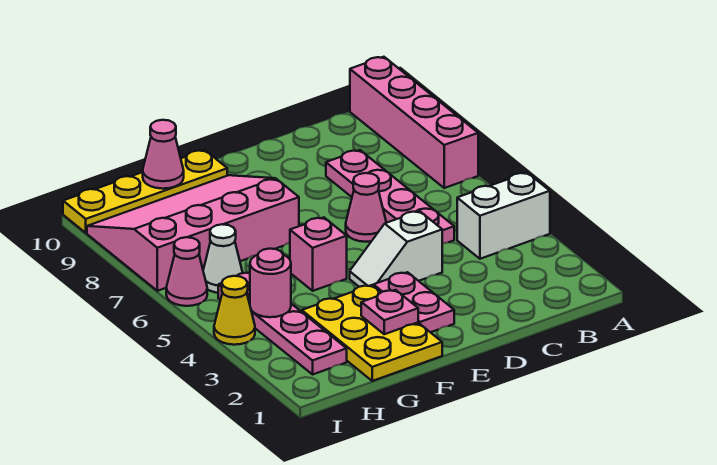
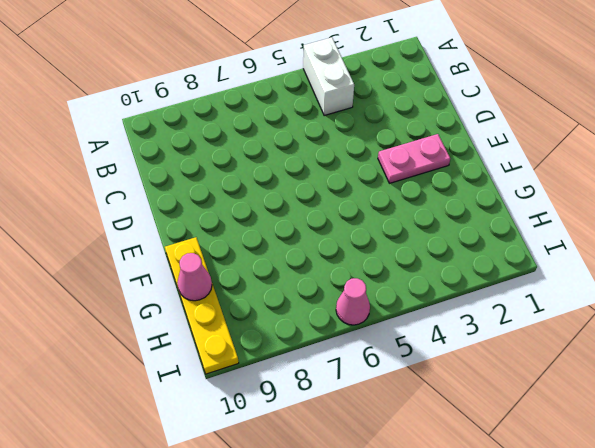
none -> pink brick A7:A10 level 1
none -> pink plate C5:C8 level 1
none -> white slope D4:E4 level 1 top D

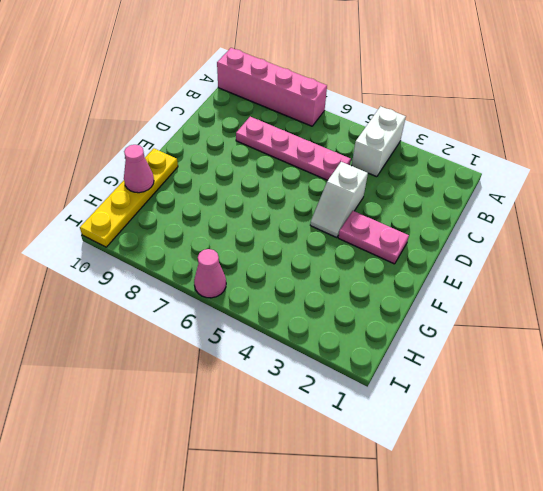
none -> pink cone D6 level 1
none -> yellow plate F1:G3 level 1
none -> pink brick F5 level 1

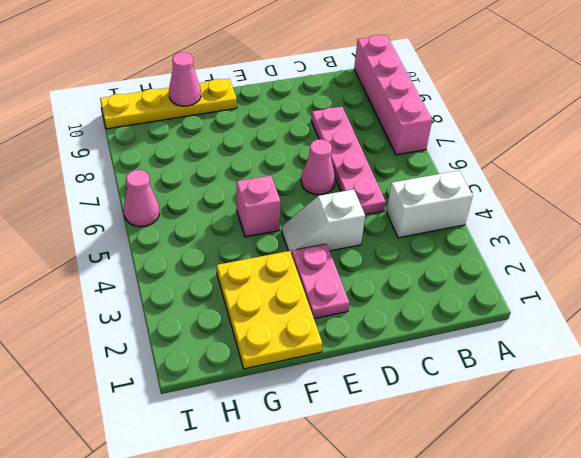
none -> pink slope F7:I9 level 1 top 7
none -> pink plate H2:H5 level 1
none -> white cone H6 level 1

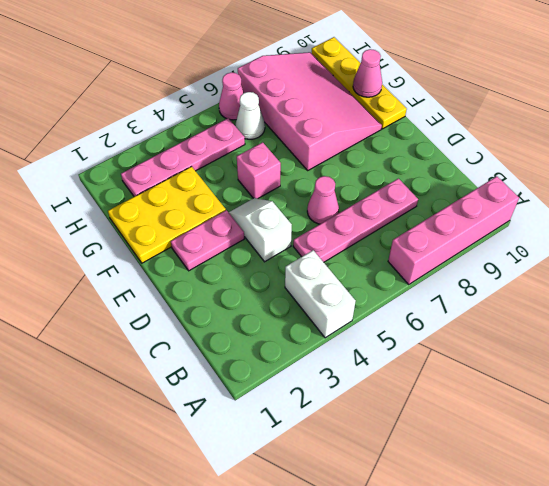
none -> yellow cone I4 level 1
none -> pink plate F2 level 2
none -> pink round brick H4 level 2

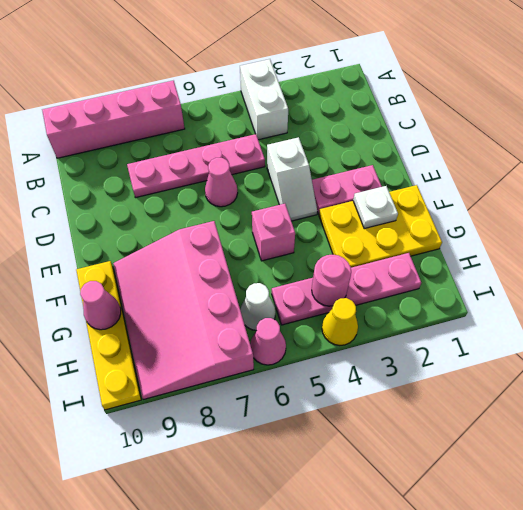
white plate F2 level 2 -> pink plate F2 level 2

